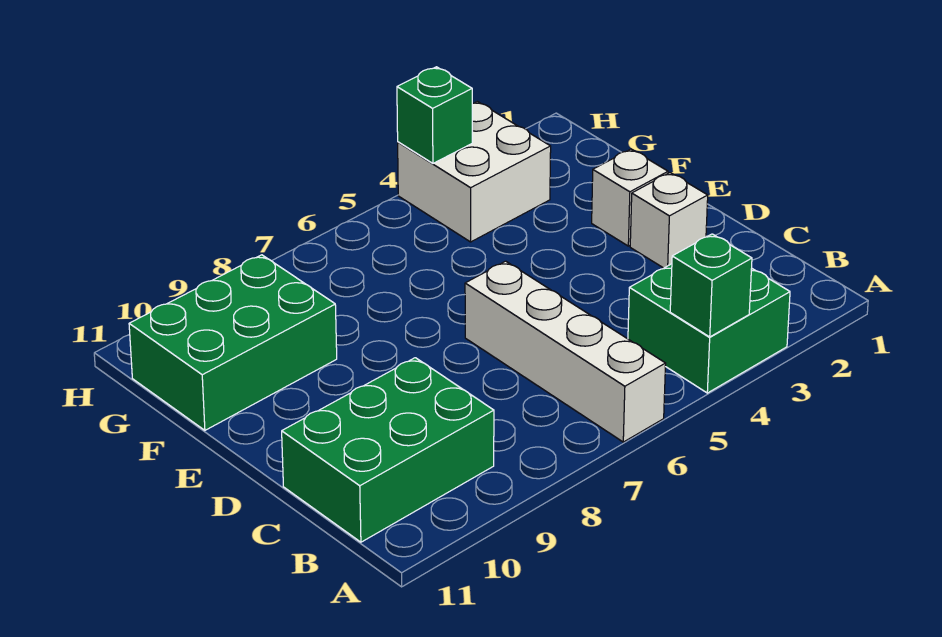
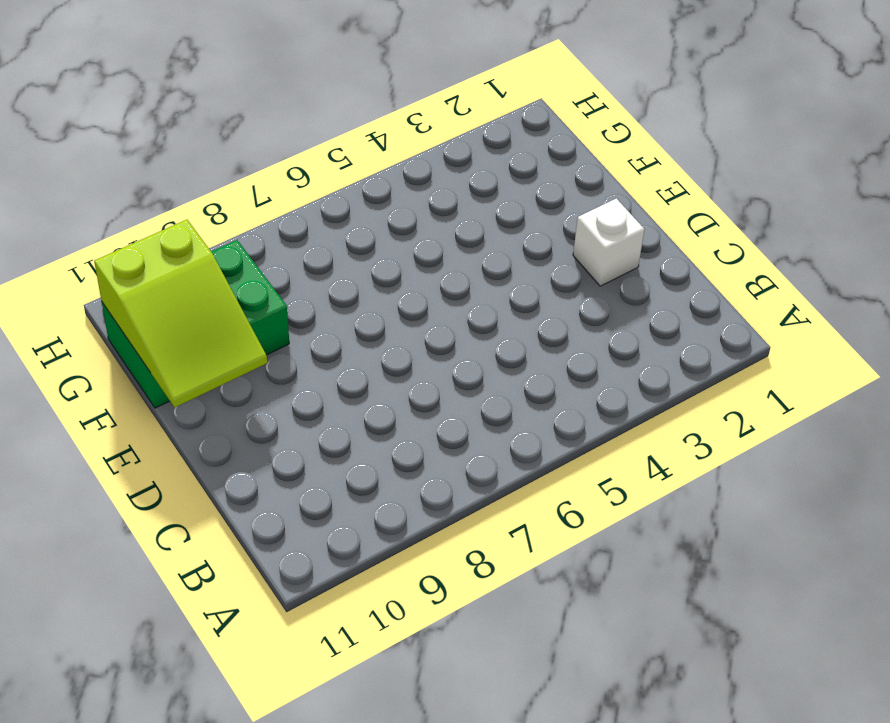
lime slope E10:G11 level 2 top G -> none
none -> green brick A3:B4 level 1
none -> white brick A6:D6 level 1

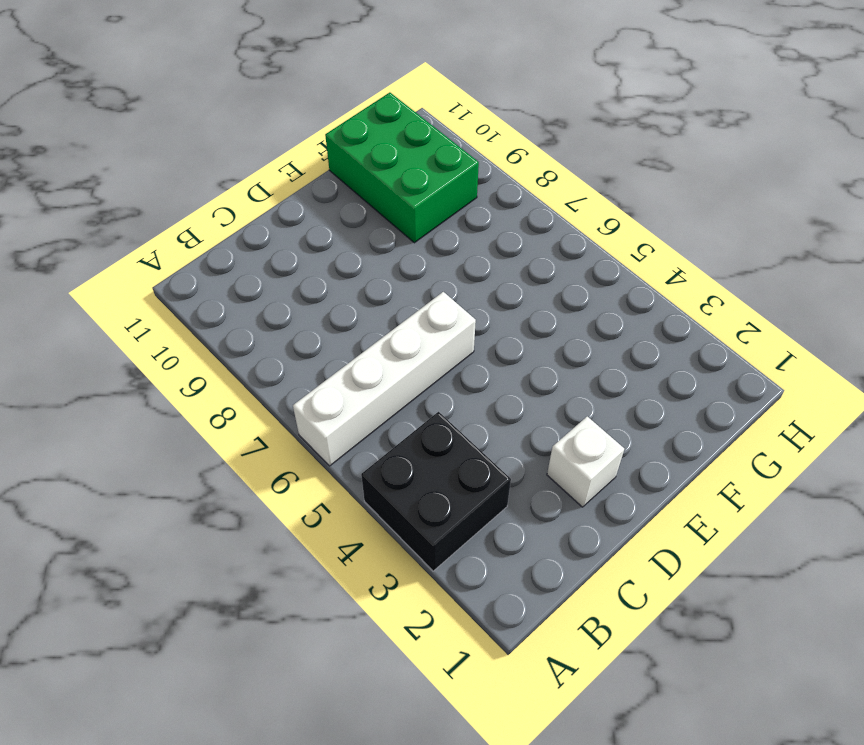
black brick A3:B4 level 1 -> green brick A3:B4 level 1
none -> green brick B9:C11 level 1
none -> white brick E2 level 1

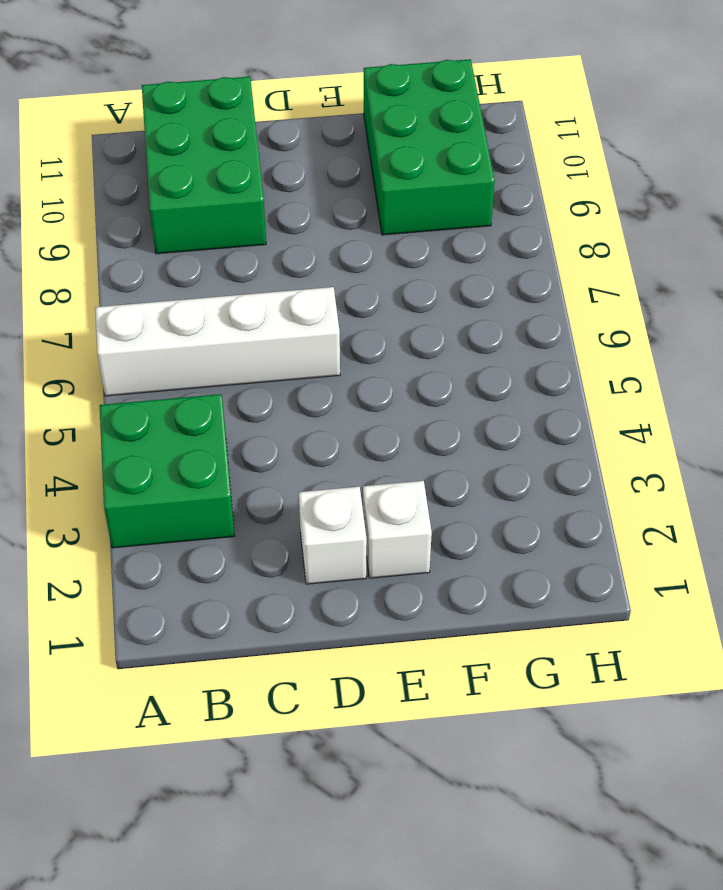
none -> white brick G3:H4 level 1
none -> green brick A4 level 2

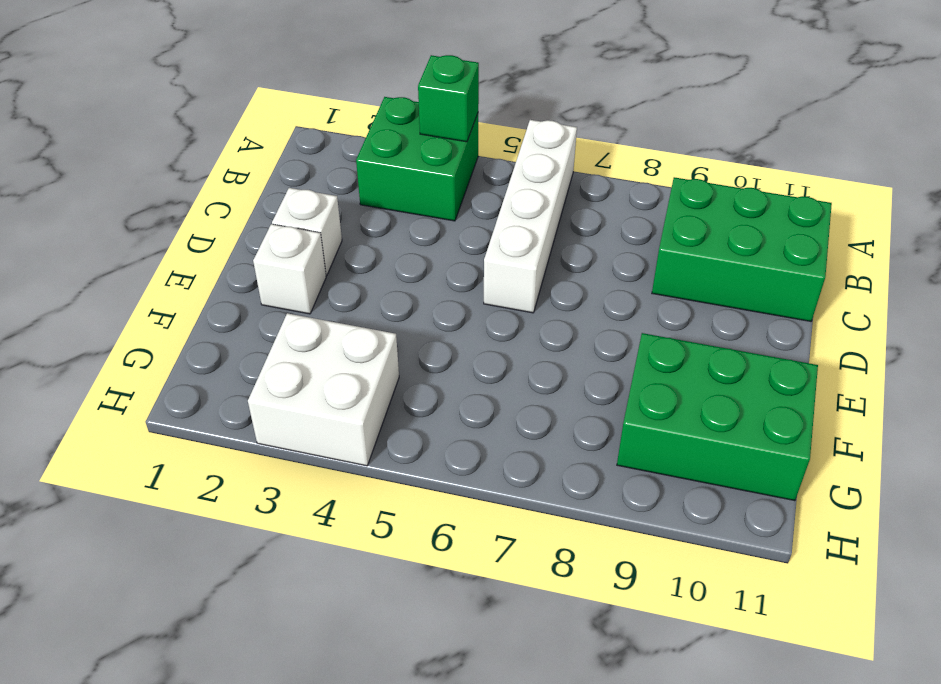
none -> green brick H4 level 2

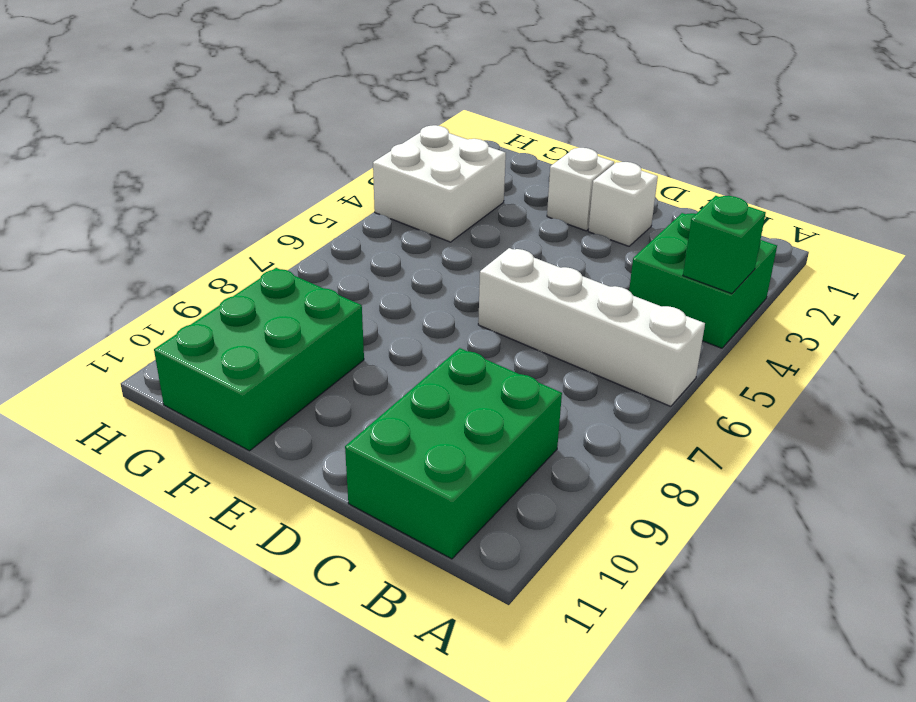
none -> green brick H4 level 2

